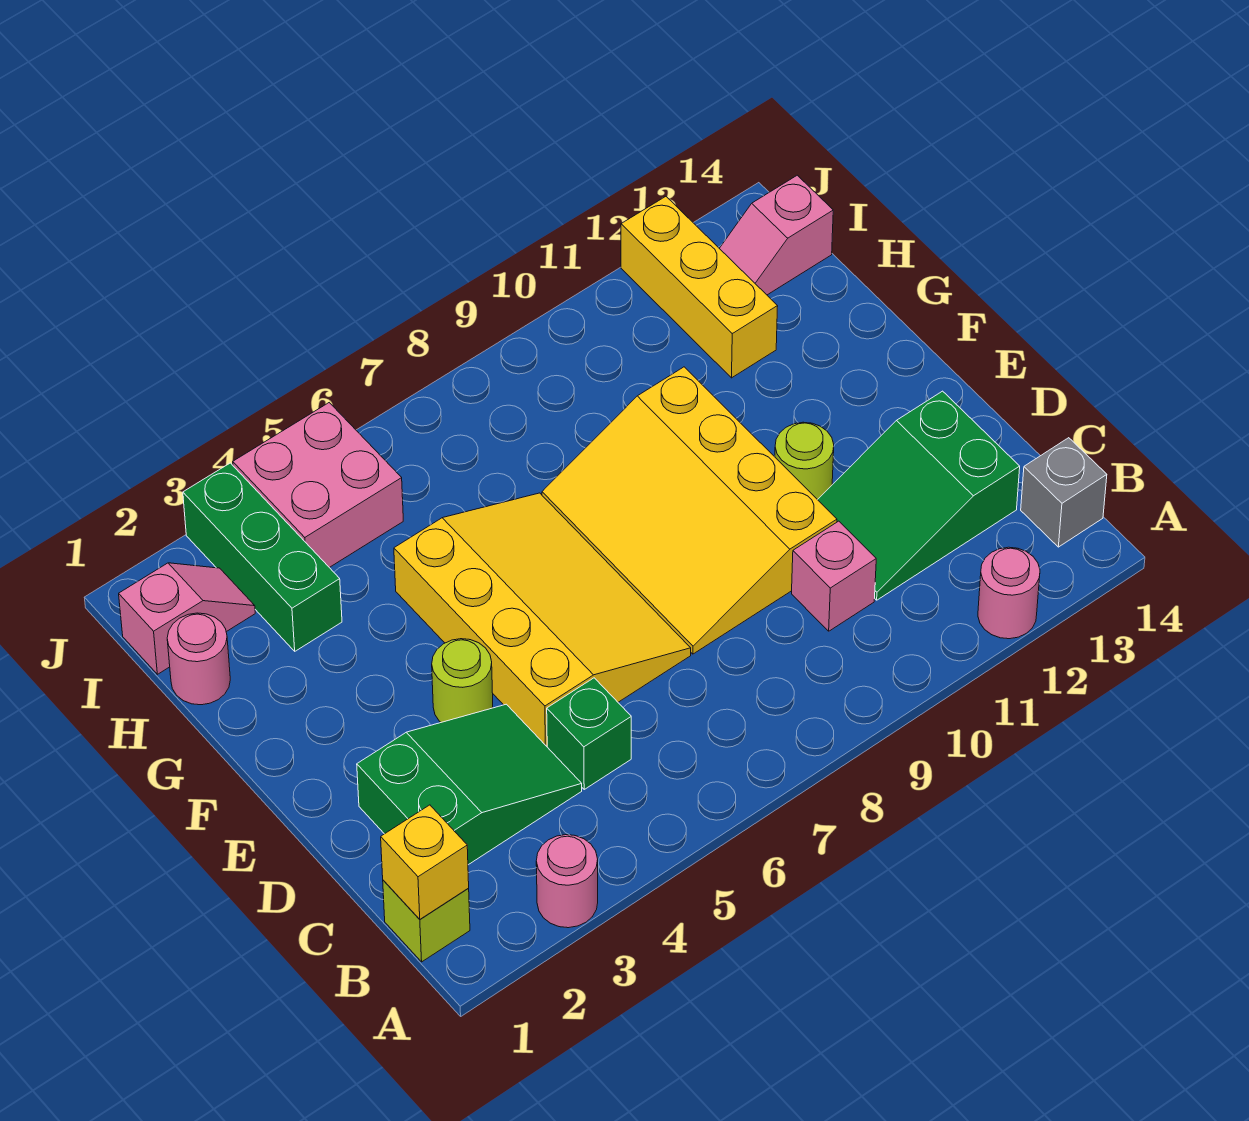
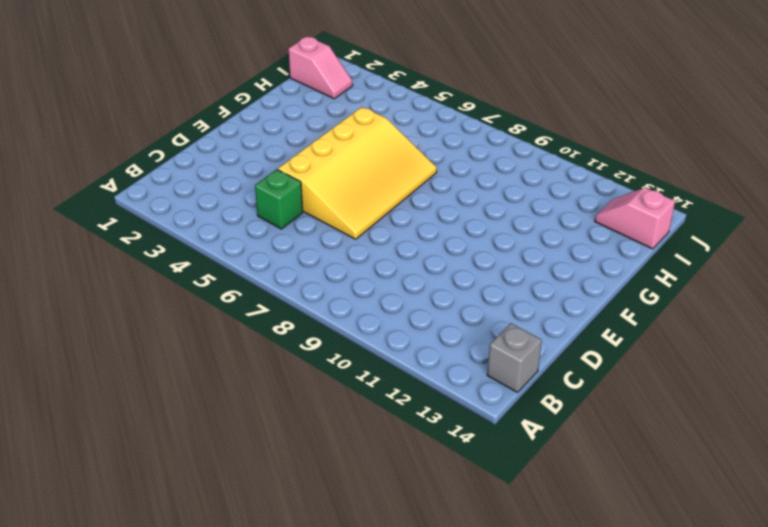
none -> pink round brick A3 level 1
none -> pink round brick A12 level 1
none -> lime brick B1 level 1

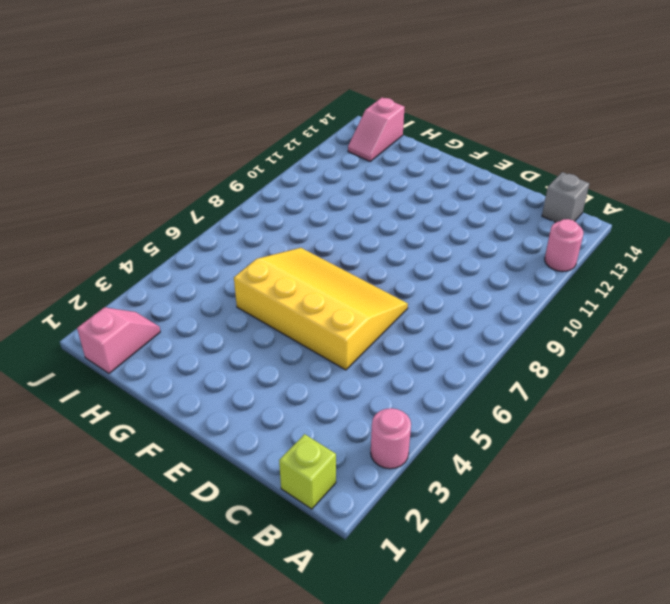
none -> green slope C2:D4 level 1 top 2
none -> green brick C5 level 1
none -> pink brick C10 level 1

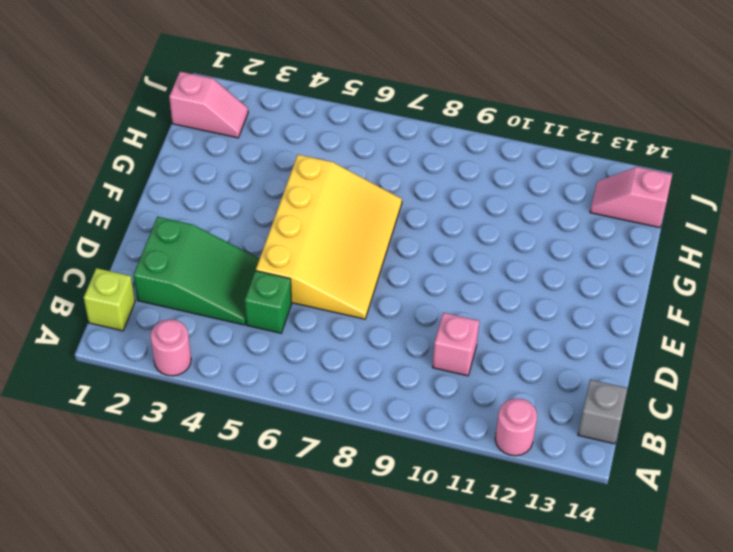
none -> green slope C11:D13 level 1 top 13
none -> yellow slope D8:G10 level 1 top 10
none -> lime round brick E4 level 1

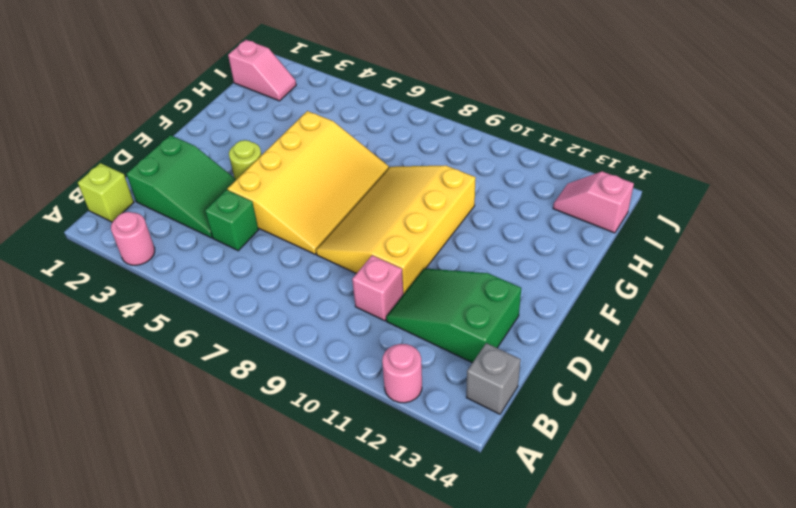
none -> lime round brick E11 level 1
none -> pink round brick H1 level 1
none -> green brick H3:J3 level 1

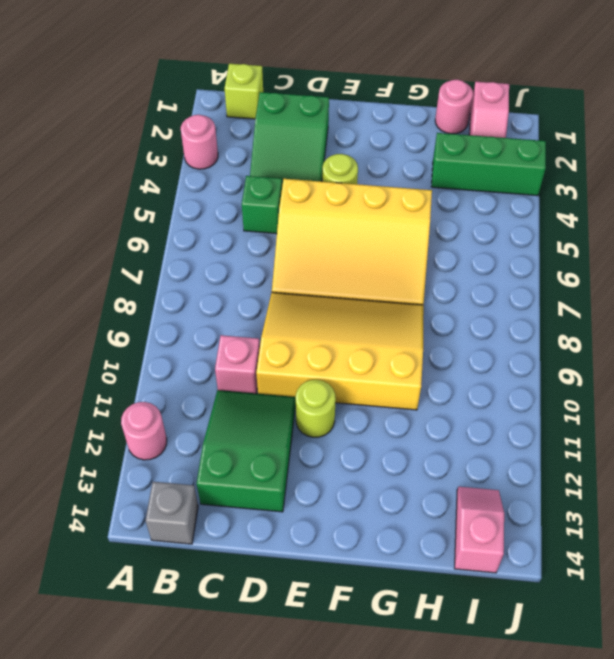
none -> yellow brick H12:J12 level 1
none -> pink brick I4:J5 level 1
none -> yellow brick B1 level 2

